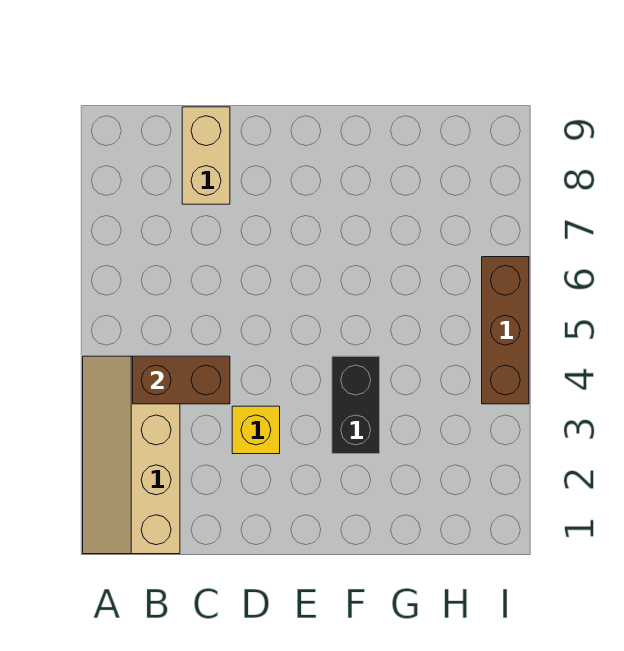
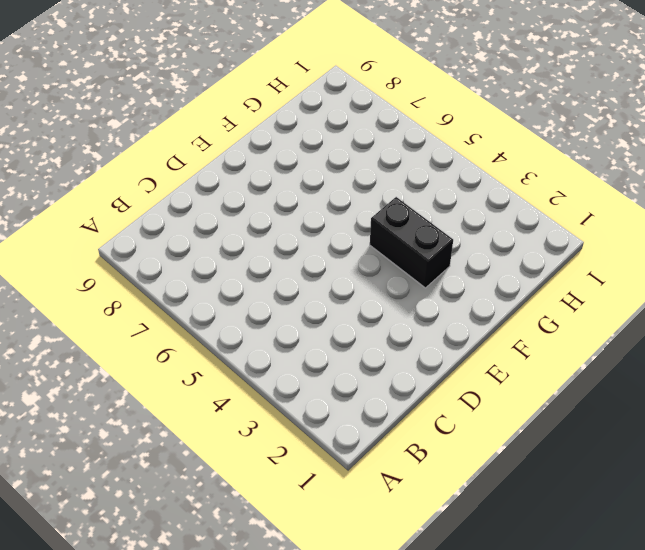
none -> tan slope A1:B4 level 1 top B
none -> tan brick C8:C9 level 1

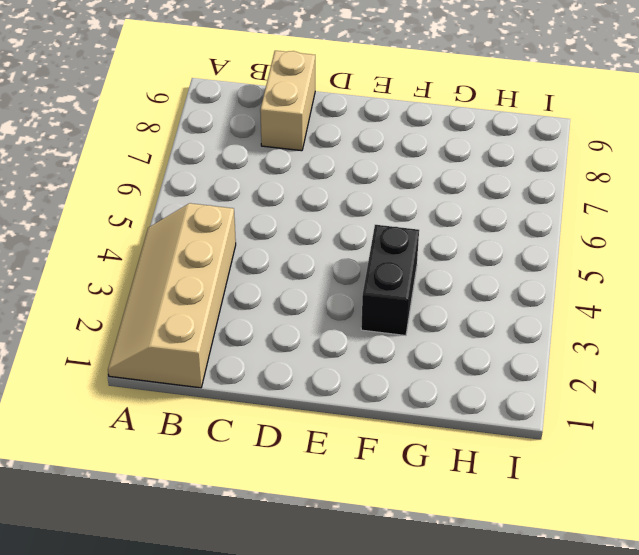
none -> yellow brick D3 level 1
none -> brown brick I4:I6 level 1

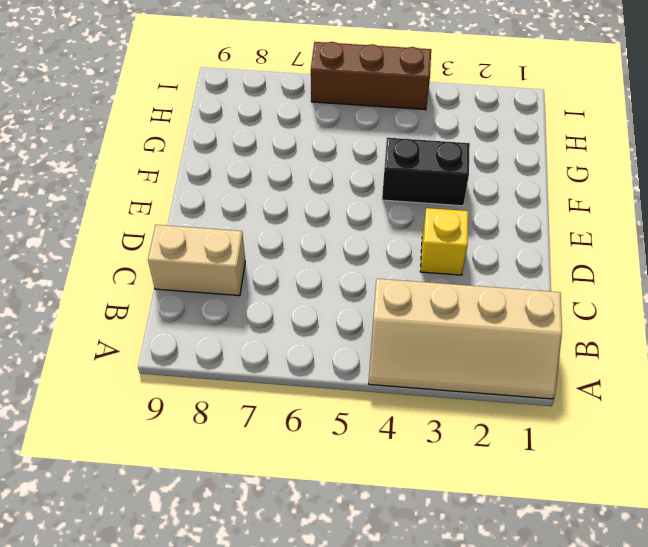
none -> brown brick B4:C4 level 2

